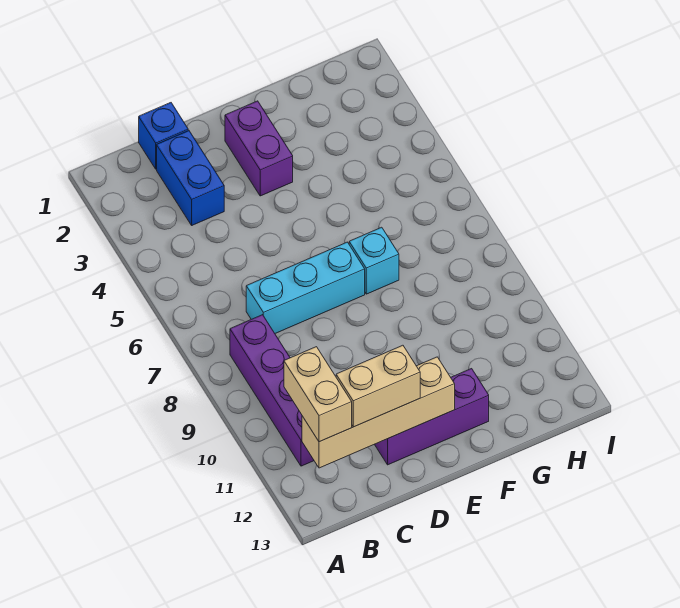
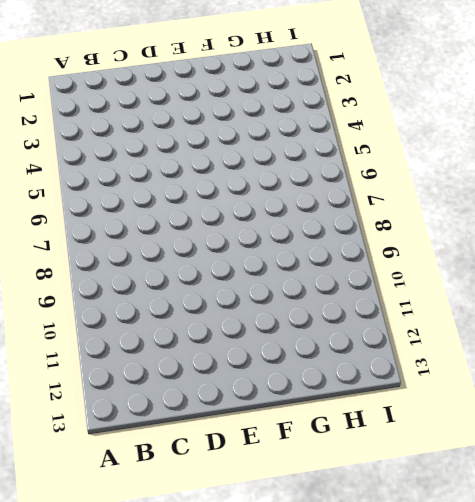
none -> purple brick B8:B11 level 1
none -> blue brick C1 level 1

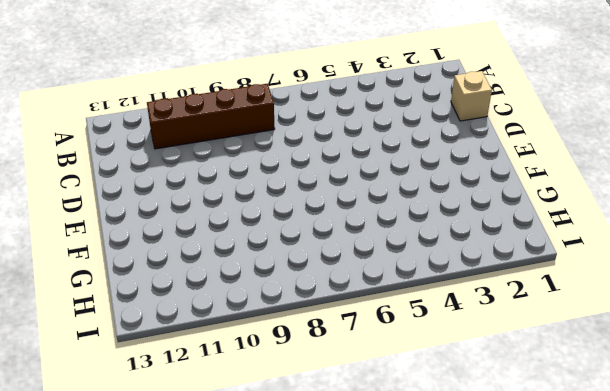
brown brick B8:B11 level 1 -> purple brick B8:B11 level 1
tan brick C1 level 1 -> blue brick C1 level 1
none -> blue brick C2:C3 level 1
none -> cyan brick C7:E7 level 1

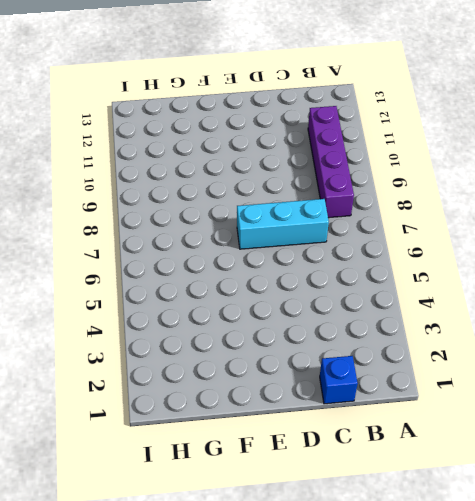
none -> blue brick C2:C3 level 1
none -> purple brick D12:F12 level 1

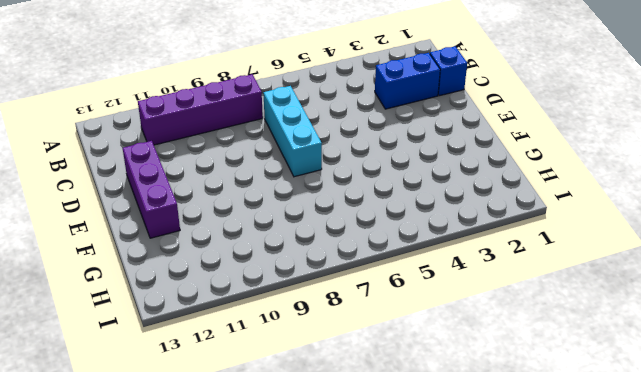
none -> purple brick E2:E3 level 1
none -> cyan brick F7 level 1

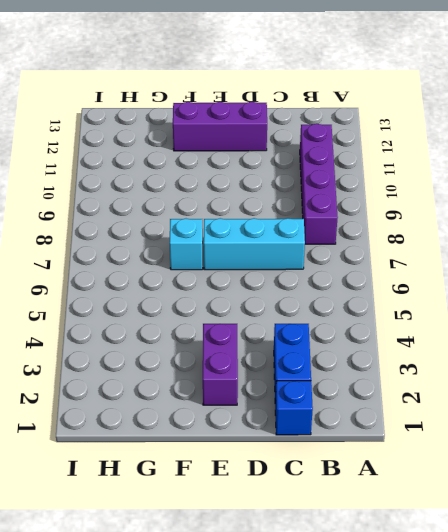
none -> tan brick B12:E12 level 2
none -> tan brick B11:B12 level 3

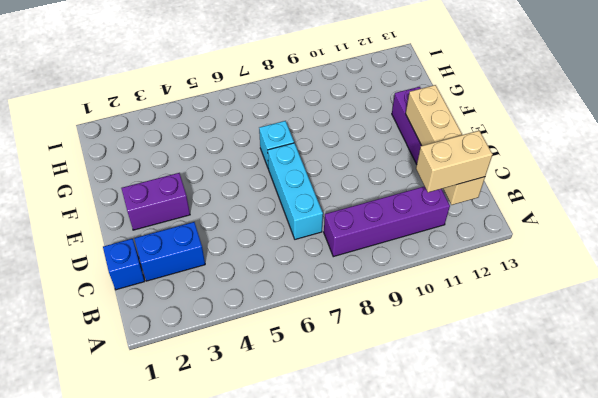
none -> tan brick C12:D12 level 3

